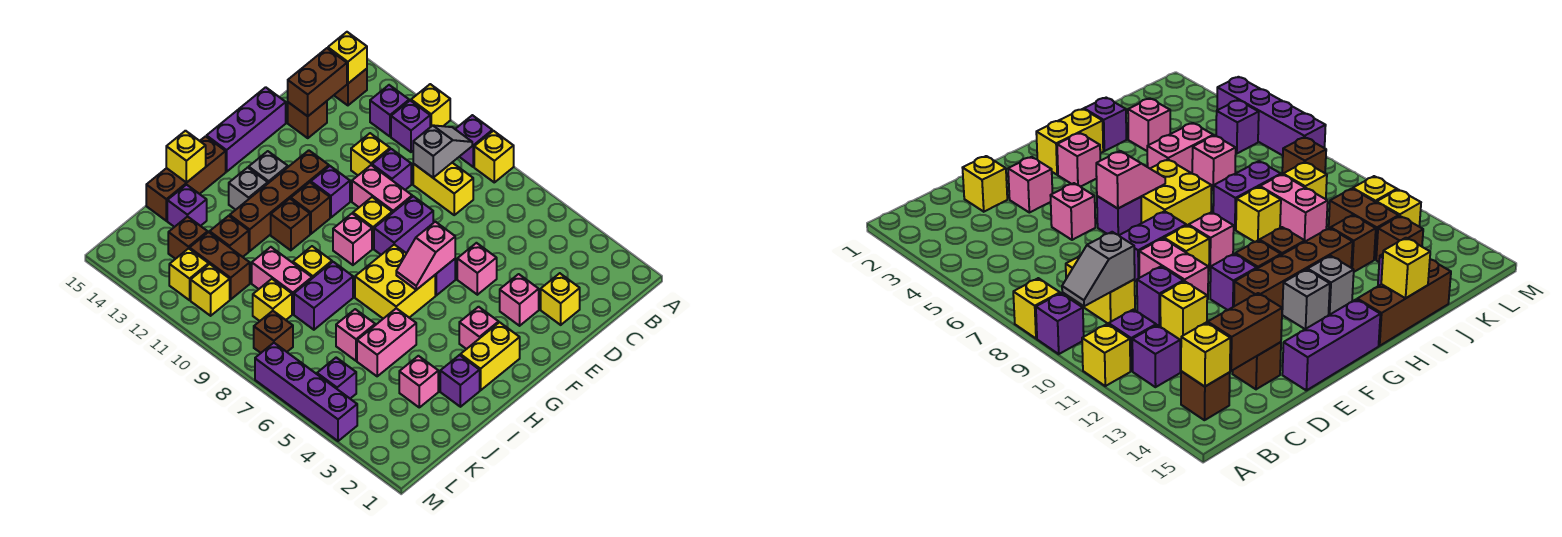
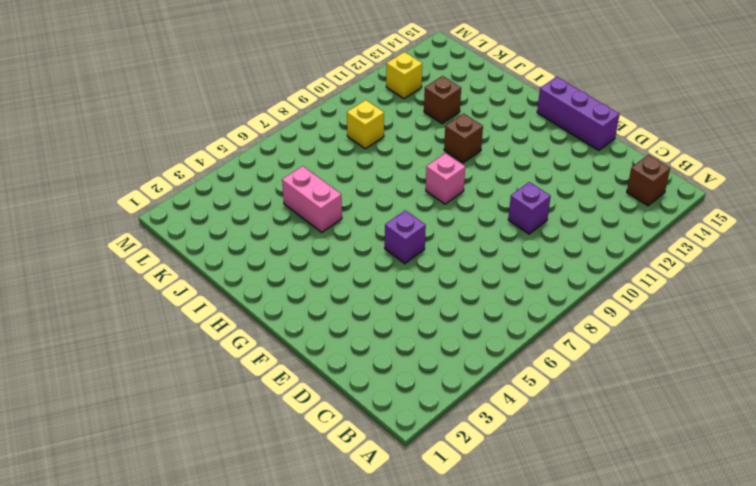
none -> yellow brick A8 level 1
none -> purple brick A9 level 1
none -> yellow brick A11 level 1
none -> purple brick B11 level 1

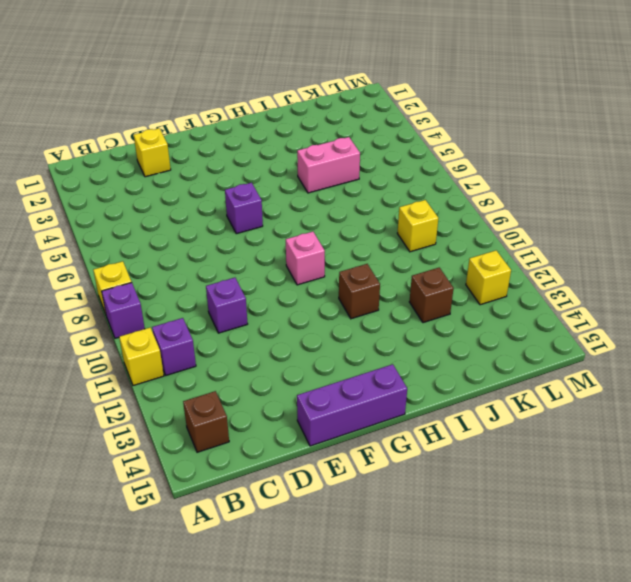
none -> purple brick B12 level 1
none -> yellow brick C8:C9 level 1
none -> yellow brick D11 level 1
none -> brown brick D14 level 1

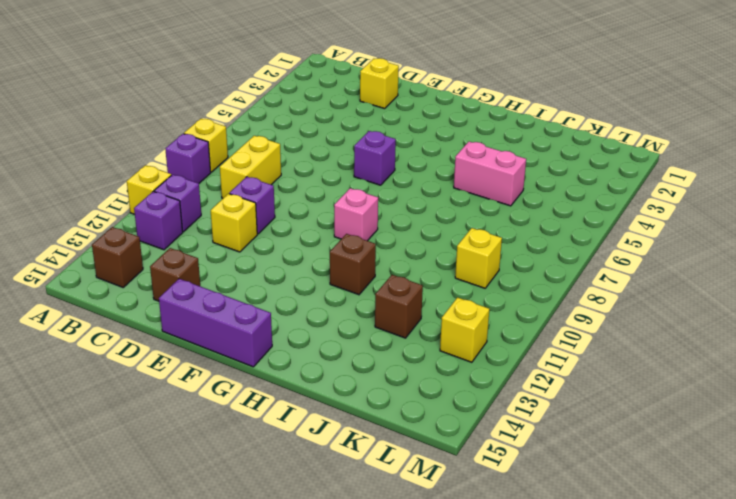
none -> pink brick E3 level 1
none -> pink brick E5 level 1
none -> purple brick E8:F8 level 1
none -> pink brick E9:E10 level 1

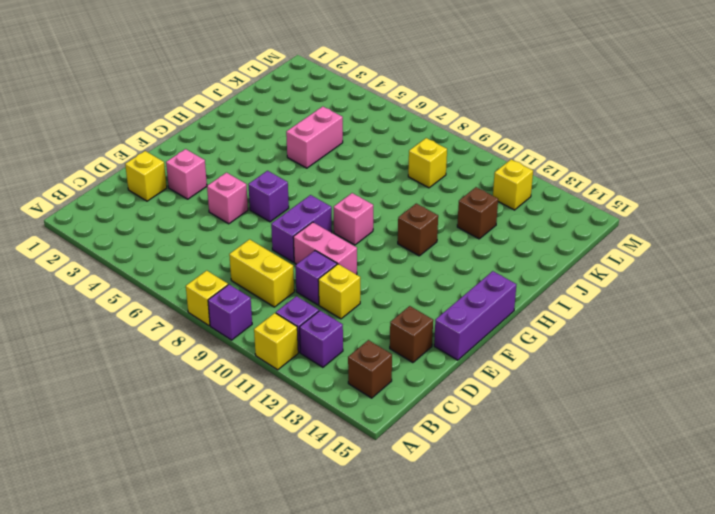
none -> yellow brick F9 level 1
none -> purple brick F11 level 1
none -> brown brick F12:I12 level 1
none -> yellow brick G2:H2 level 1

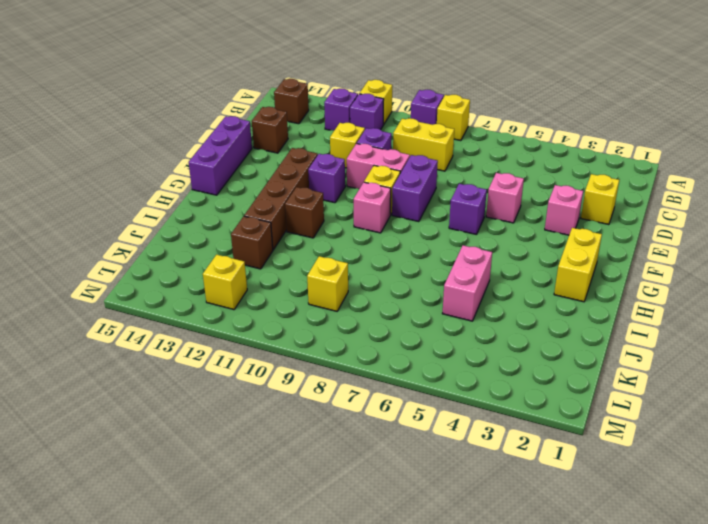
none -> pink brick G3 level 1
none -> yellow brick G6:H7 level 1
none -> brown brick G11 level 1
none -> grey brick G13 level 1

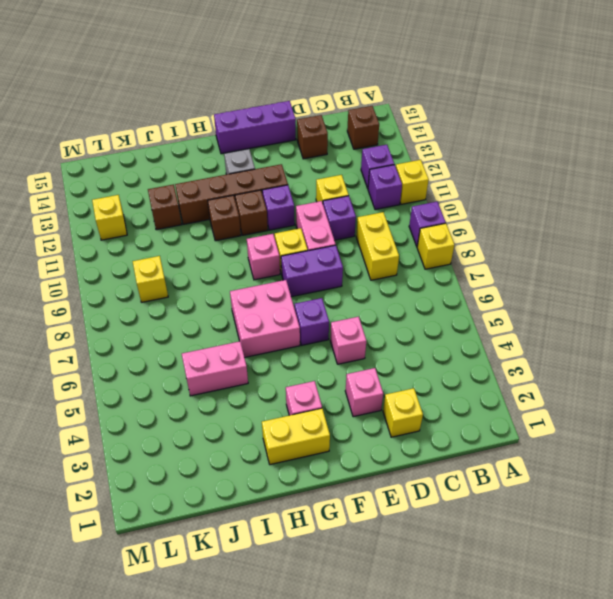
pink brick G6:H7 level 1 -> yellow brick G6:H7 level 1
none -> grey brick H13 level 1
none -> brown brick H15:J15 level 1
none -> purple brick I2 level 1
none -> purple brick I8:J8 level 1

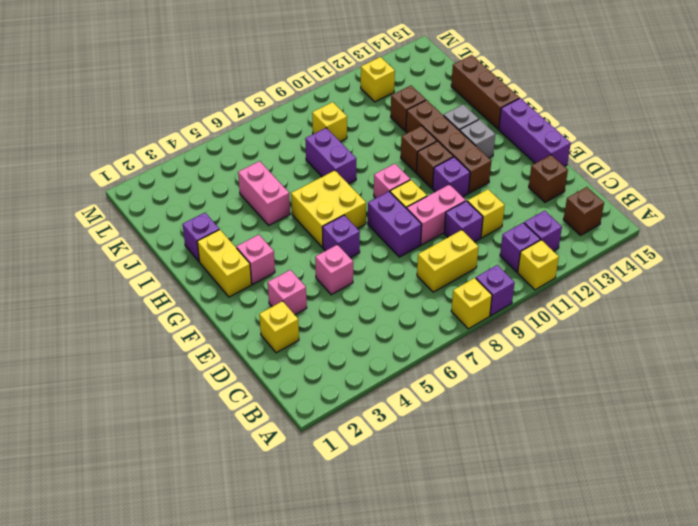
none -> yellow brick I9 level 1
none -> pink brick J3 level 1
none -> pink brick J6 level 1
none -> pink brick J9:J10 level 1

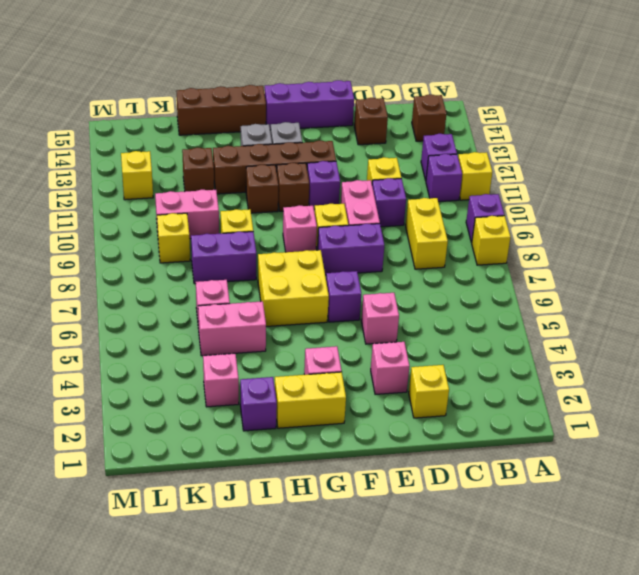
pink brick J10:K10 level 1 -> pink brick J9:J10 level 1
none -> purple brick J14 level 1
none -> brown brick K11:K12 level 1
none -> brown brick K13 level 1
none -> purple brick L5 level 1

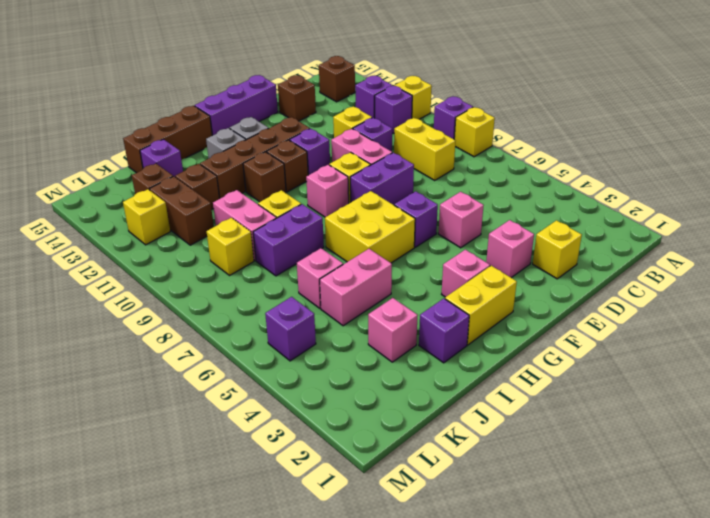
none -> brown brick L8 level 1
none -> yellow brick L11 level 1
none -> purple brick M4:M7 level 1
none -> grey slope B9:C9 level 2 top C

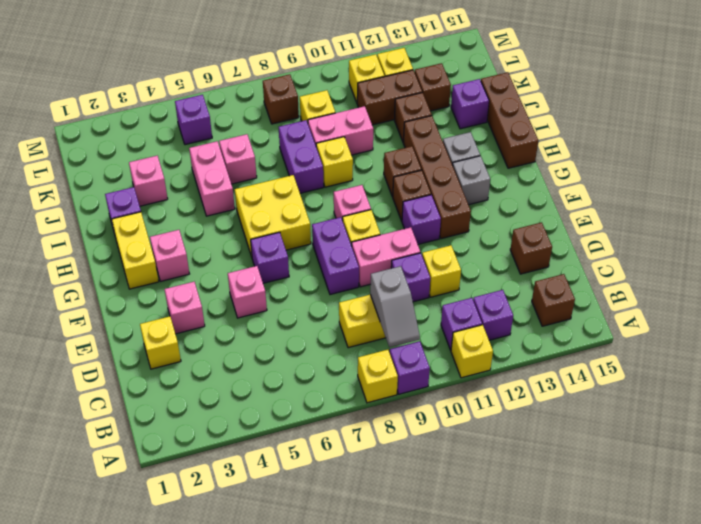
none -> purple brick E15:G15 level 1
none -> purple brick M4:M7 level 1
none -> yellow brick B14 level 2
none -> brown brick C14:D14 level 2

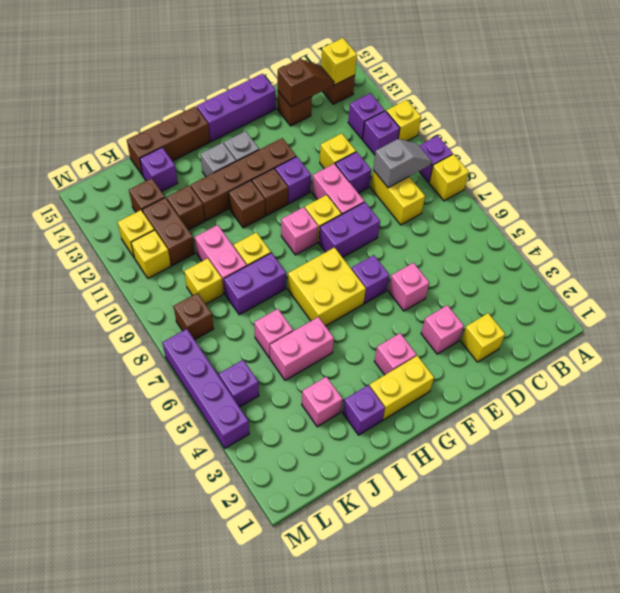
brown slope C14:D14 level 2 top D -> brown brick C14:D14 level 2
none -> pink slope F6:G6 level 2 top F
none -> yellow brick I15 level 2

